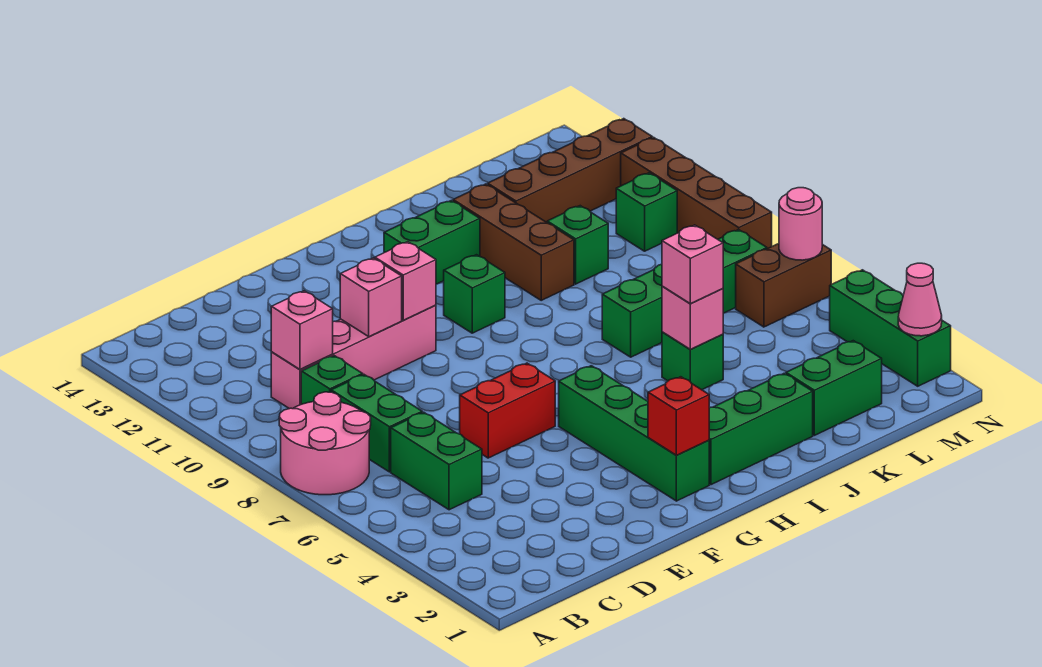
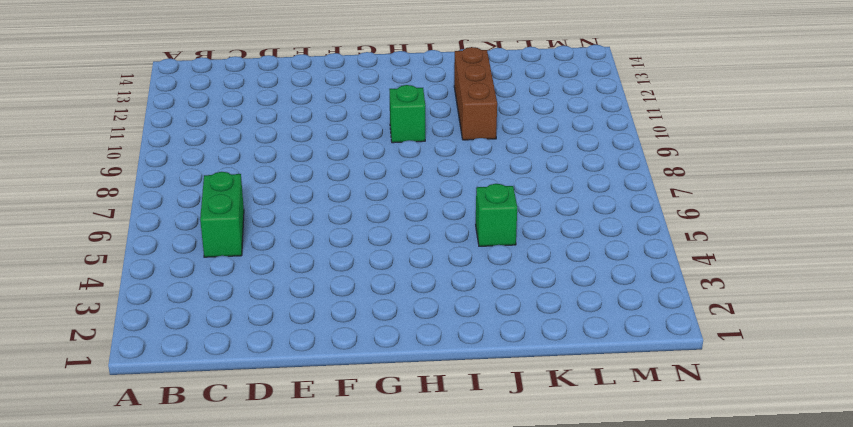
none -> pink round brick A7:B8 level 1
none -> green brick C7:C8 level 1
none -> green brick C9 level 1

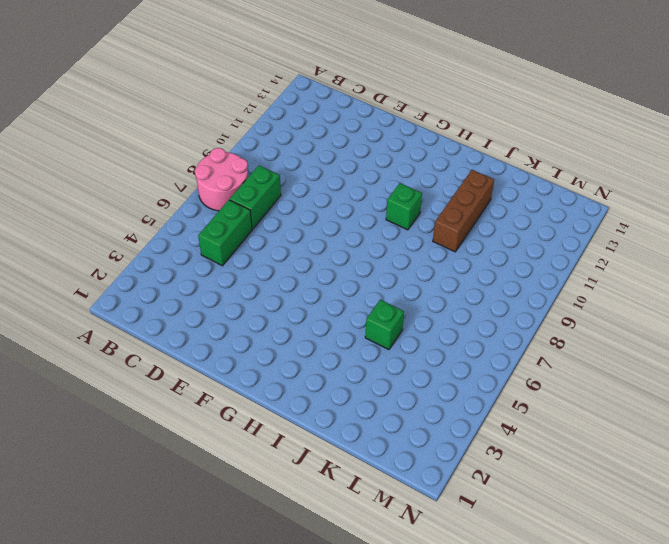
none -> green brick C9 level 1
none -> pink brick C10:F10 level 1
none -> red brick E6:F6 level 1

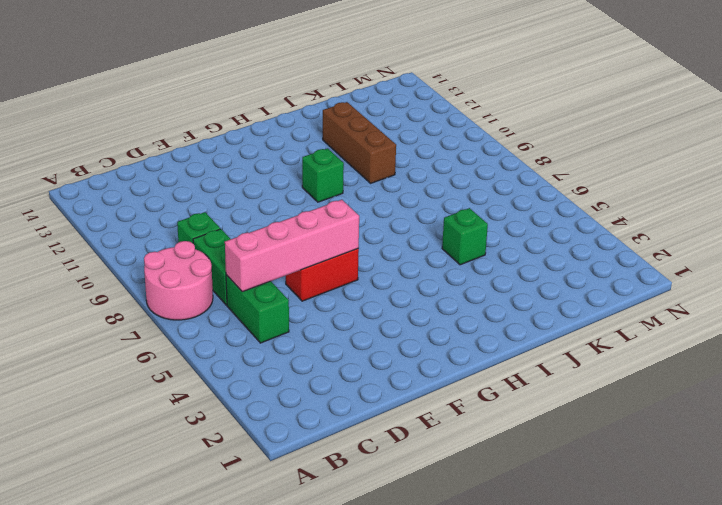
pink brick C6:F6 level 2 -> pink brick C10:F10 level 1
none -> green brick G2:G5 level 1
none -> green brick H2:J2 level 1
none -> green brick H12:I12 level 1

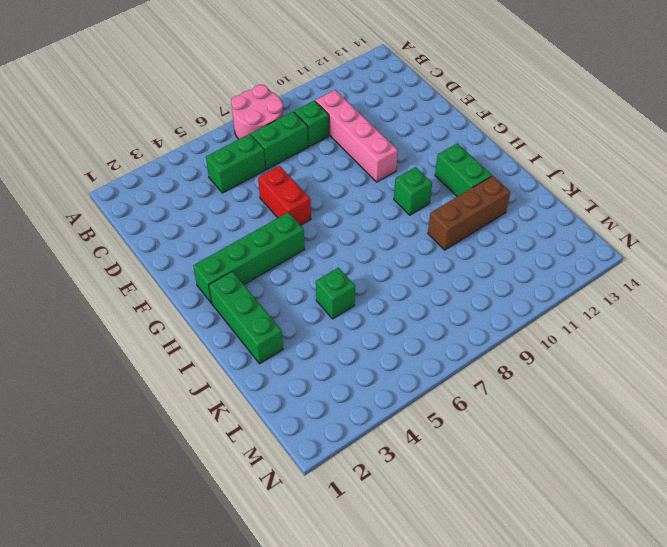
none -> green brick J7:M7 level 1
none -> green brick K2:L2 level 1
none -> green brick K10 level 1

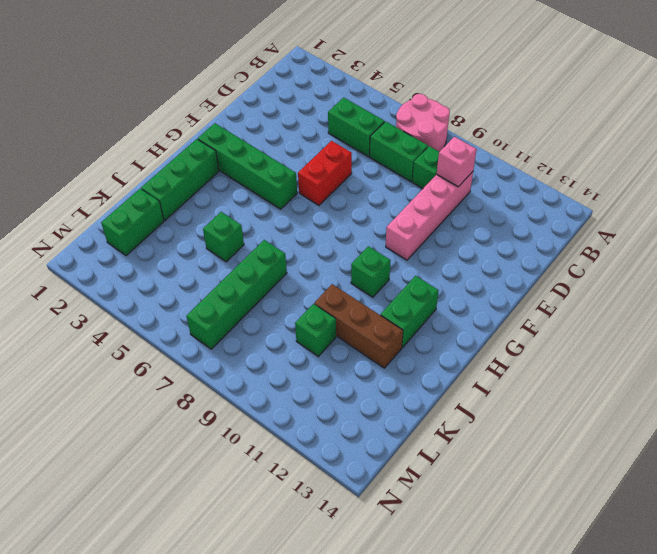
none -> brown brick K12:N12 level 1
none -> brown brick M6:N6 level 1
none -> green brick M10 level 1

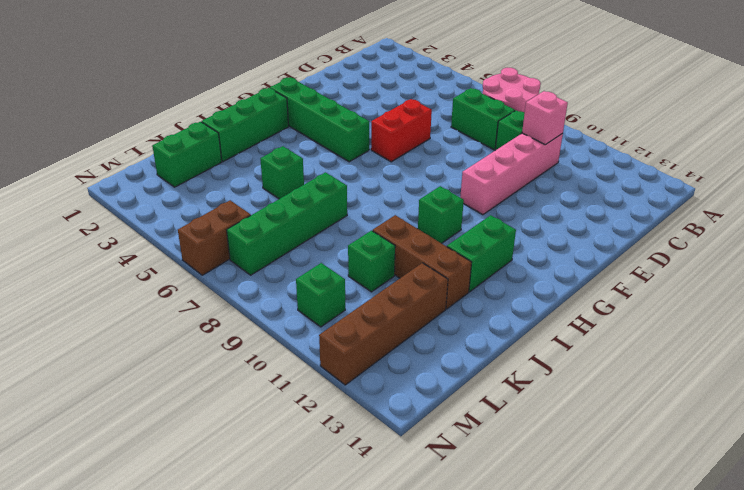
none -> green brick C5:C6 level 1
none -> green brick N2:N4 level 1
none -> brown brick N8:N11 level 1

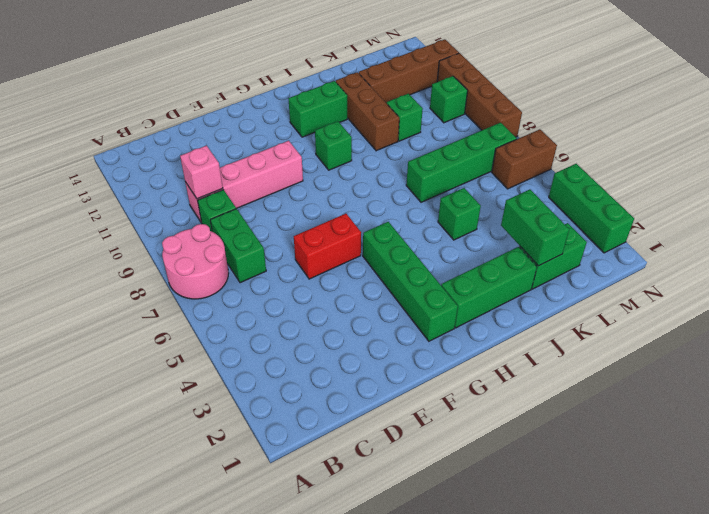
green brick K2:K3 level 2 -> green brick C5:C6 level 1
none -> pink brick E10 level 2
none -> pink brick F10 level 2
none -> red brick G2 level 2

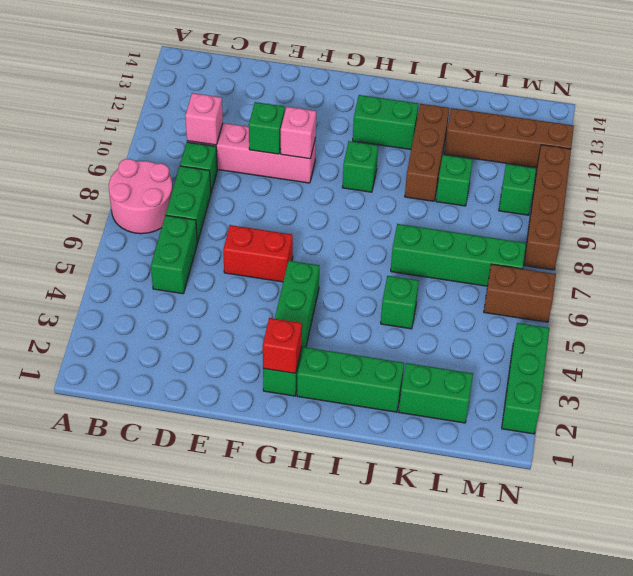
green brick E10 level 2 -> pink brick E10 level 2
none -> pink brick J5 level 2
none -> pink cone N2 level 2
none -> pink round brick N6 level 2

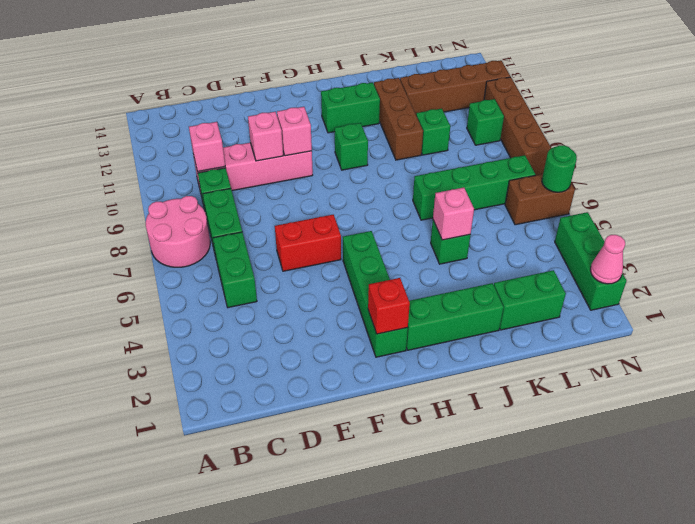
green round brick N6 level 2 -> pink round brick N6 level 2
none -> pink brick J5 level 3

